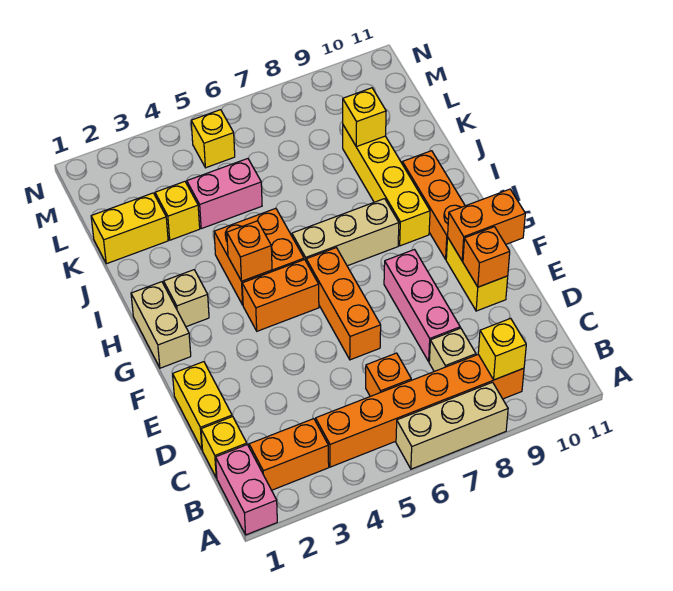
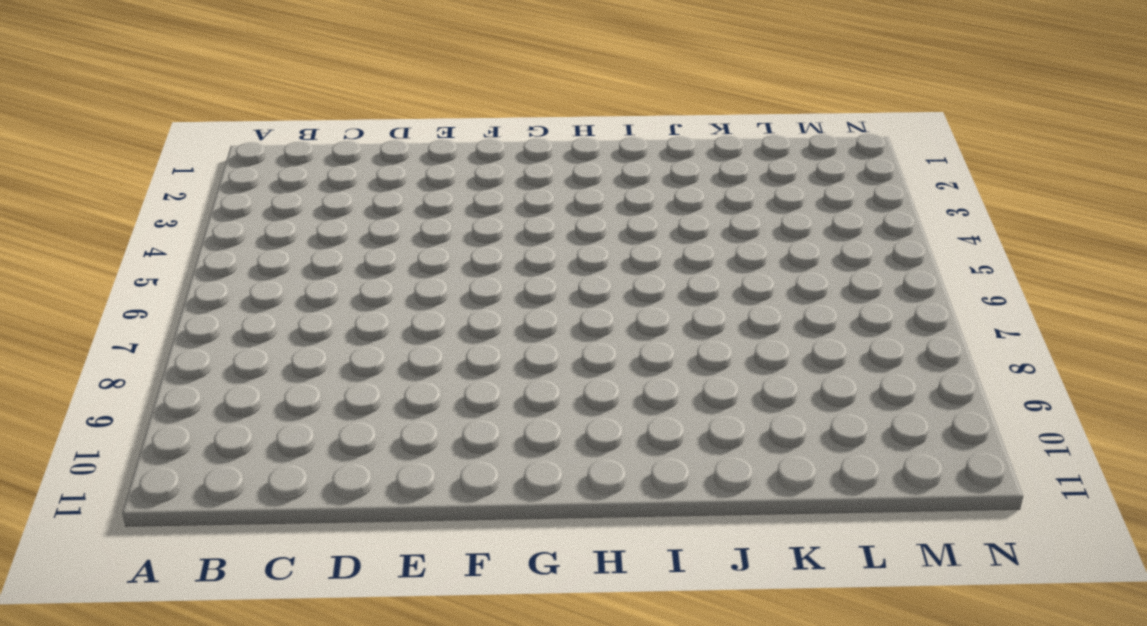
none -> pink brick A1:B1 level 1
none -> tan brick A6:A8 level 1
none -> orange brick B2:B3 level 1

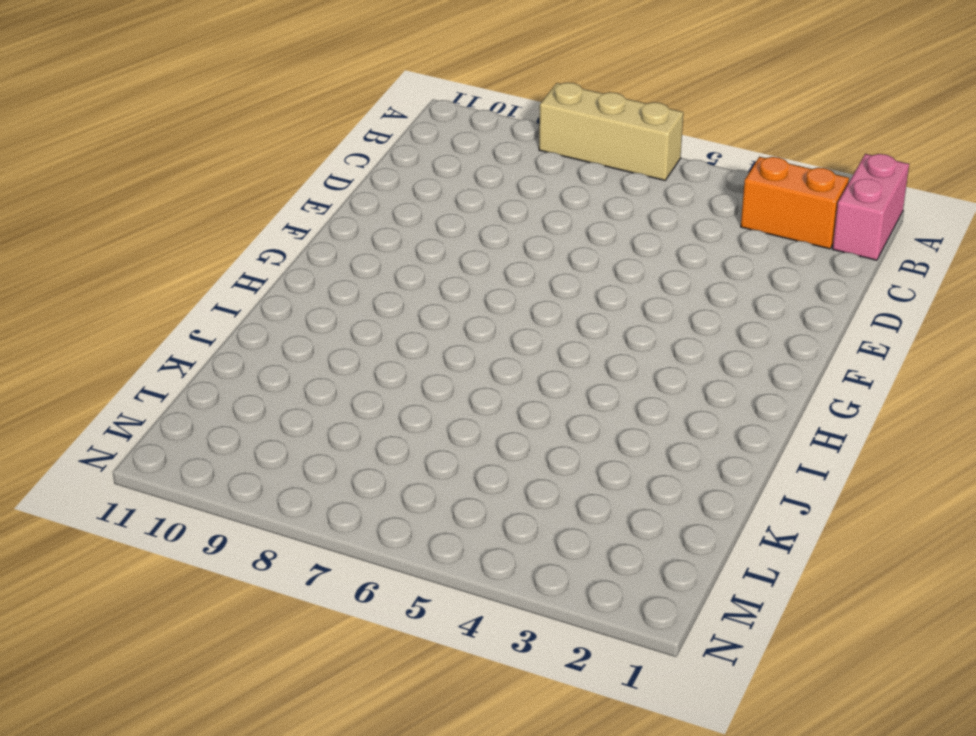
none -> orange brick B4:B9 level 1
none -> yellow brick C1 level 1
none -> orange brick C6 level 1

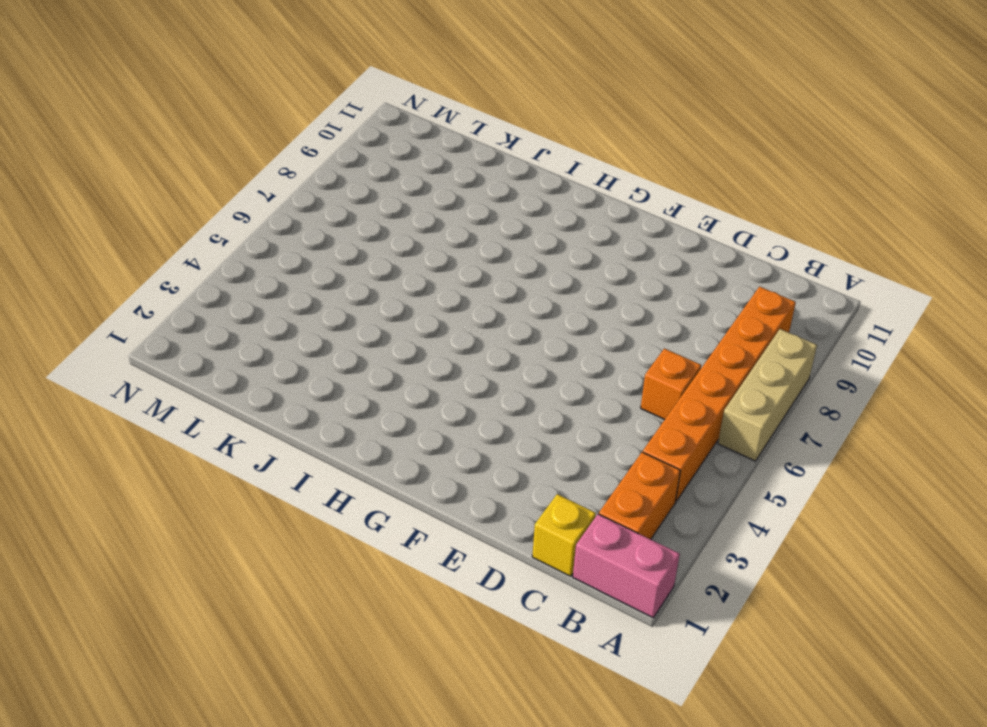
none -> tan brick C8 level 1
none -> yellow brick D1:E1 level 1
none -> pink brick D8:F8 level 1

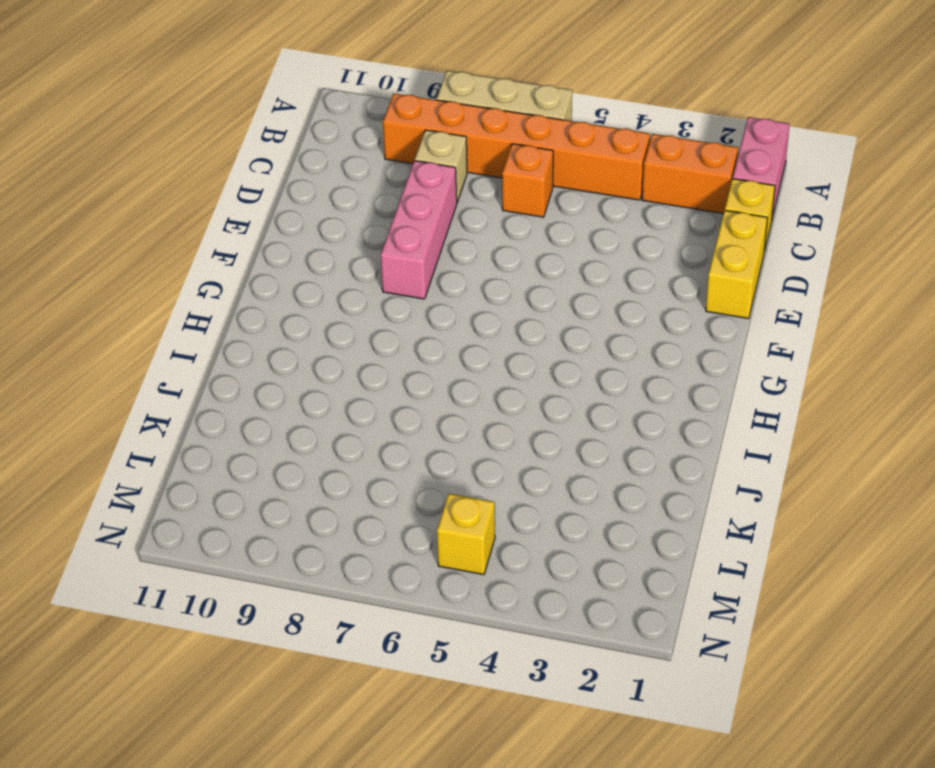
none -> orange brick E6:G6 level 1
none -> yellow brick E10:F10 level 1
none -> tan brick G1:H1 level 1

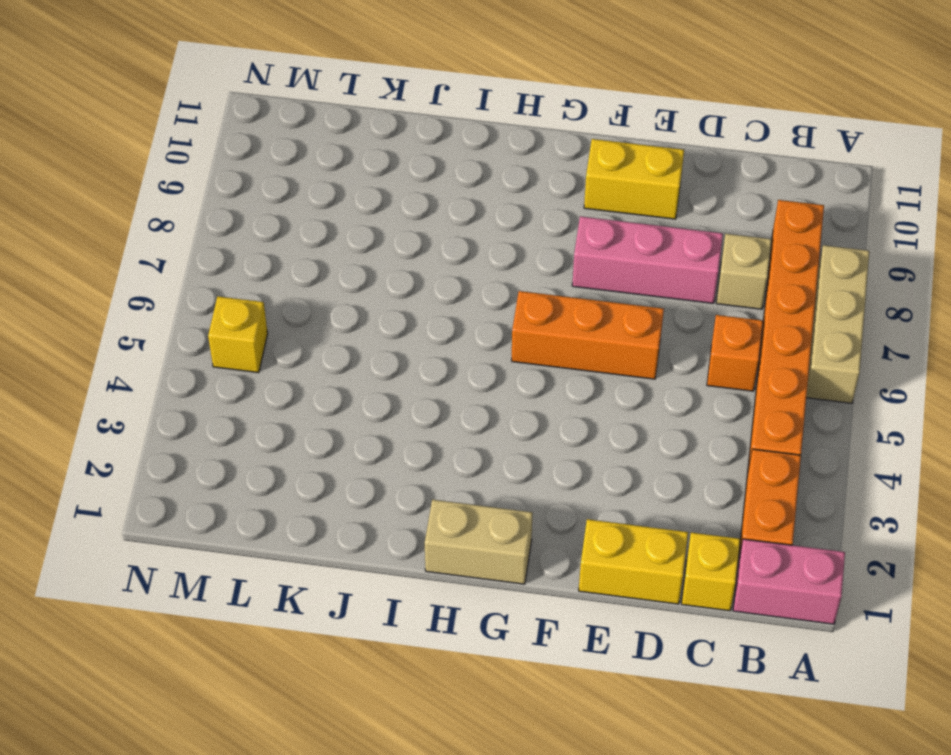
none -> orange brick G4:G5 level 1
none -> orange brick G10:I10 level 1
none -> tan brick H2 level 1

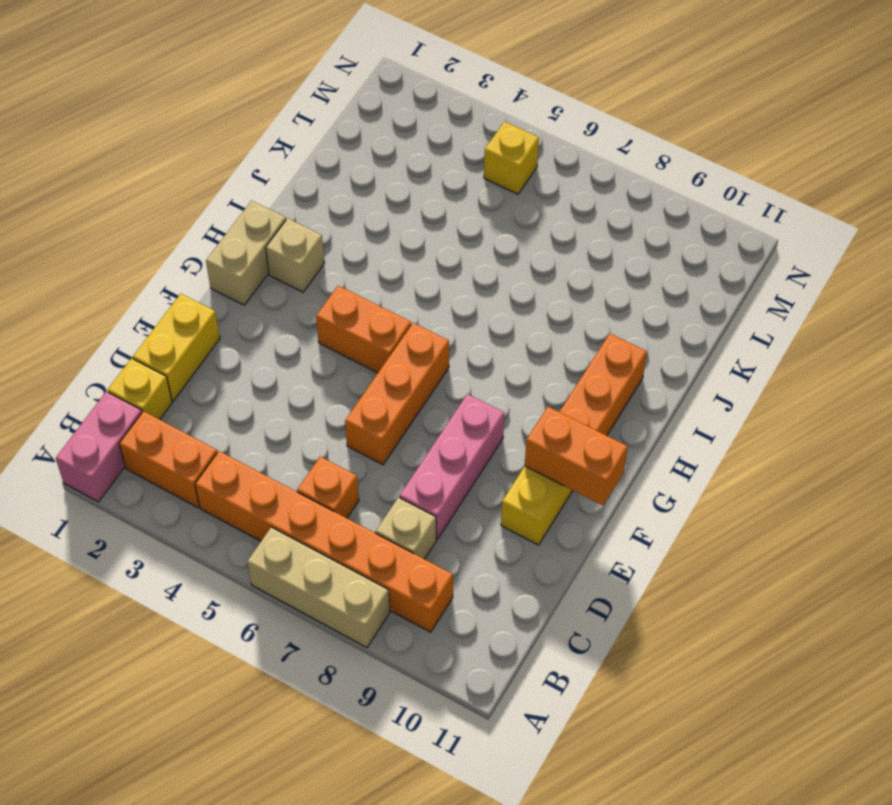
none -> orange brick H4:I5 level 1
none -> tan brick H6:H8 level 1
none -> yellow brick H9:K9 level 1

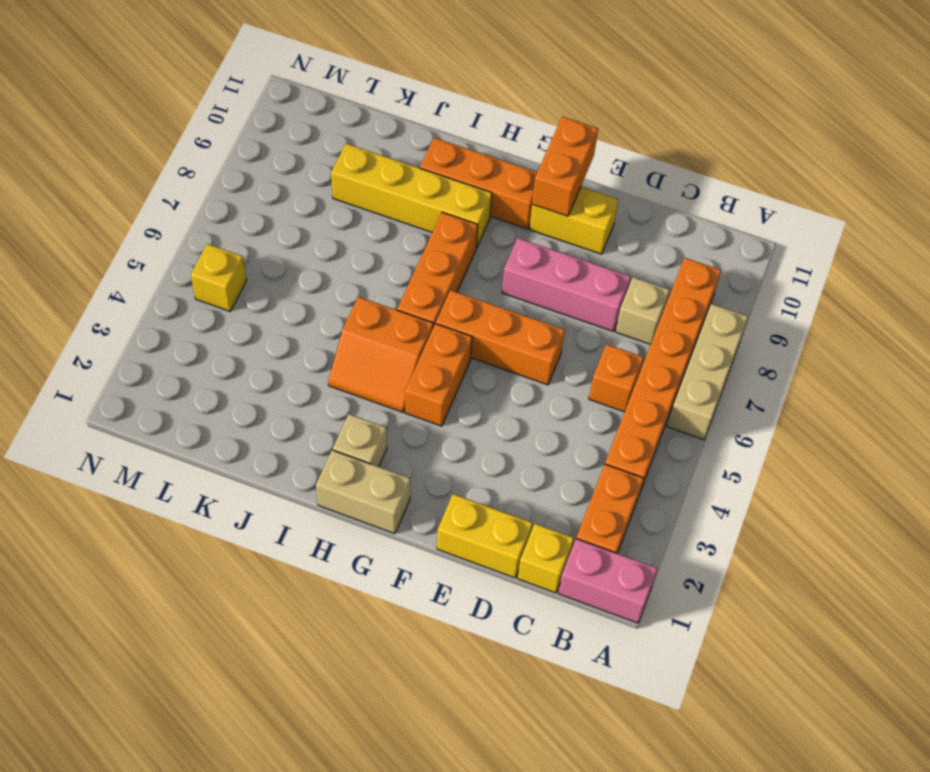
orange slope H4:I5 level 1 top 5 -> orange brick H4:I5 level 1
orange brick H6:H8 level 1 -> tan brick H6:H8 level 1
none -> yellow brick K1:K2 level 1
none -> yellow brick K3 level 1
none -> pink brick K4:K5 level 1

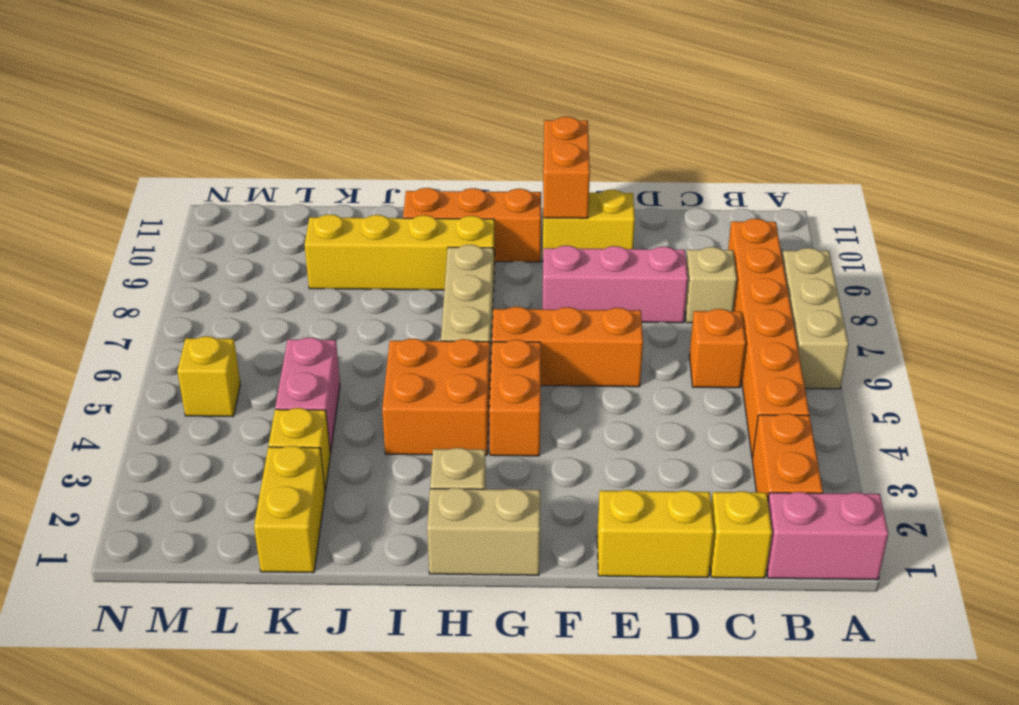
none -> yellow brick B9 level 2
none -> orange brick E10 level 2
none -> orange brick H4 level 2

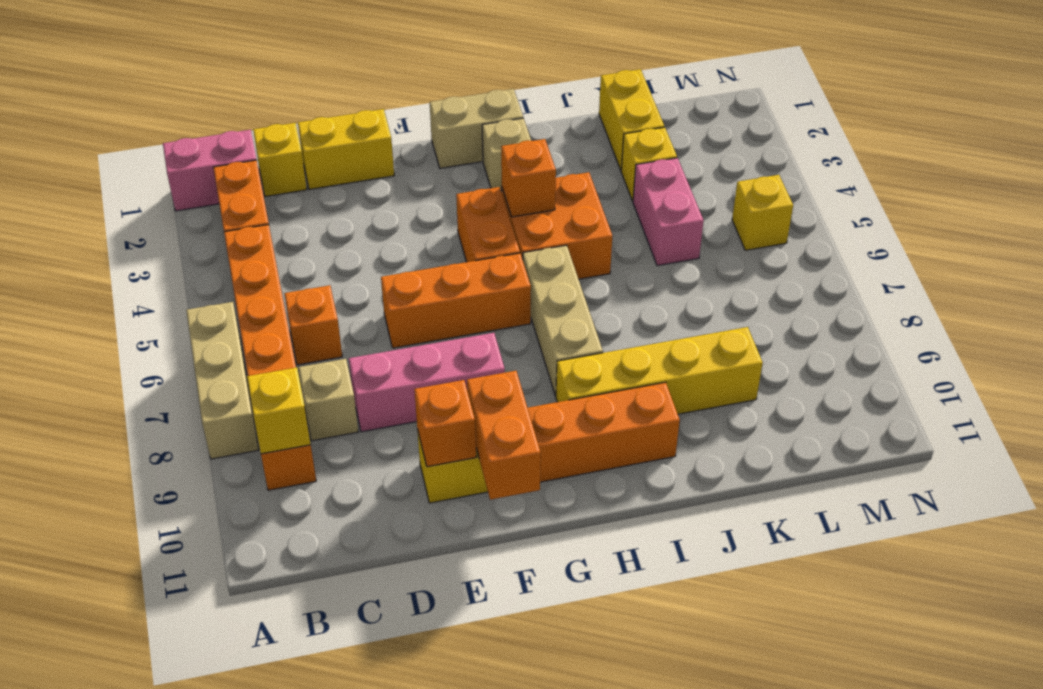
none -> yellow brick K9 level 2

